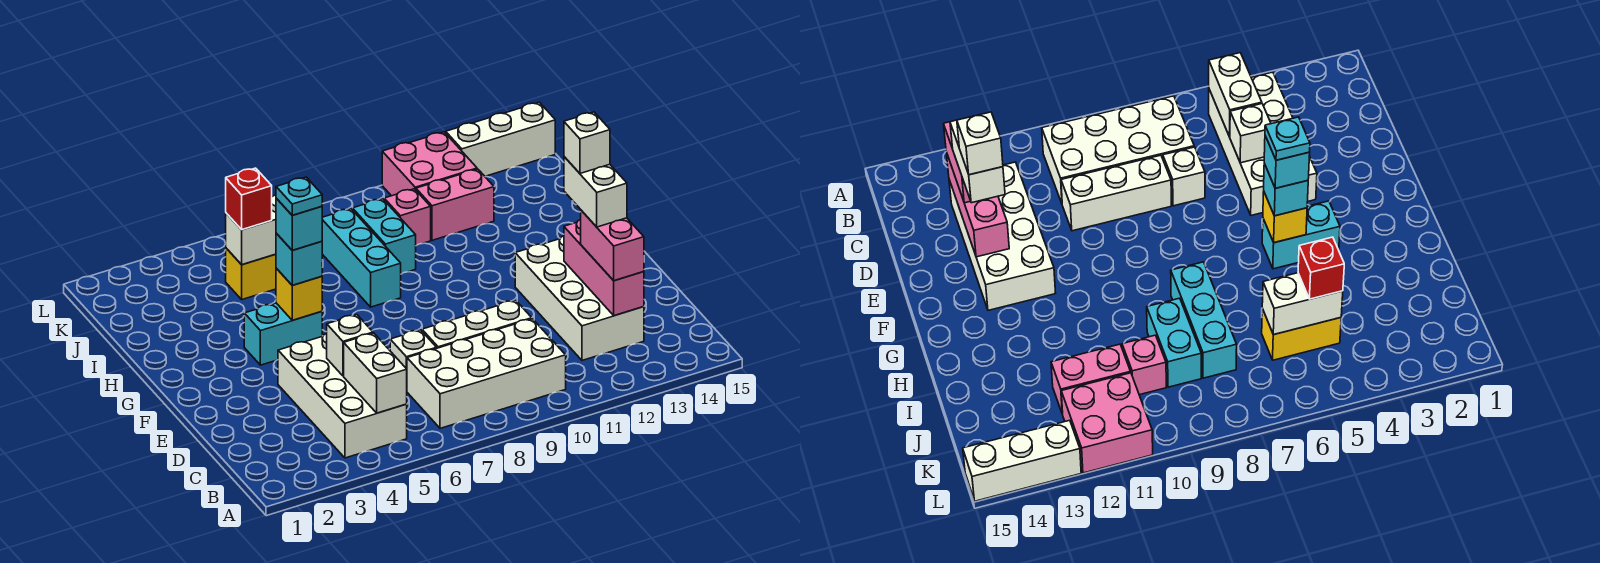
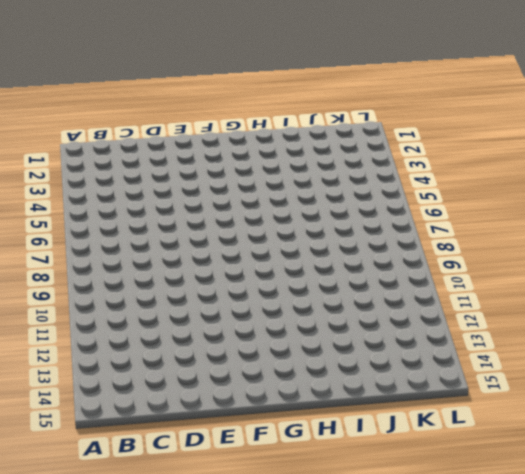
none -> white brick B4:E5 level 1
none -> white brick B7:C10 level 1
none -> white brick C12:F13 level 1

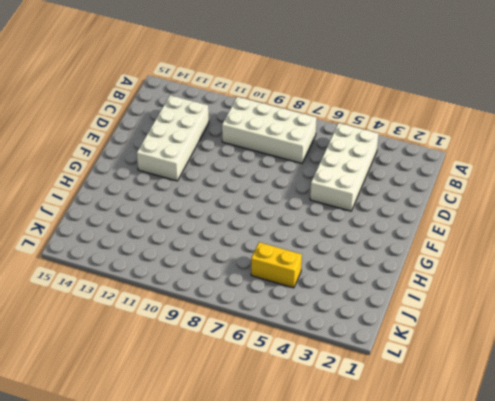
none -> white brick D7 level 1
none -> white brick D8:D10 level 1
none -> cyan brick G4:G5 level 1

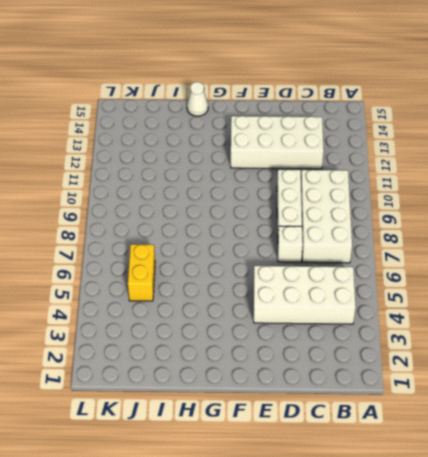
white cone H15 level 1 -> none
none -> cyan brick G4:G5 level 1
none -> cyan brick H8:J8 level 1
none -> cyan brick I9:J9 level 1

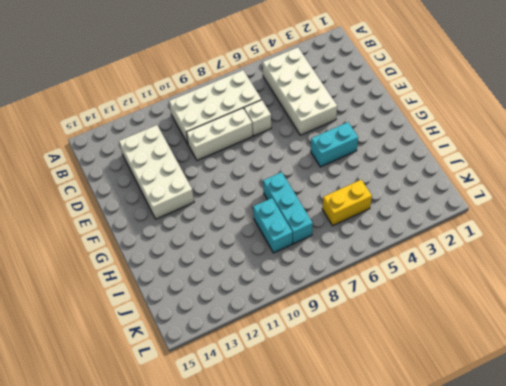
none -> pink brick J10 level 1
none -> pink brick J11:J12 level 1
none -> pink brick K11:L12 level 1

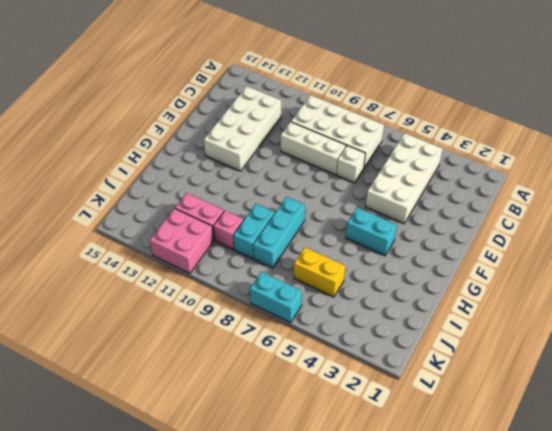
cyan brick L6:L7 level 1 -> none
none -> white brick L13:L15 level 1
none -> white brick B5:C5 level 2
none -> pink brick C13:E13 level 2

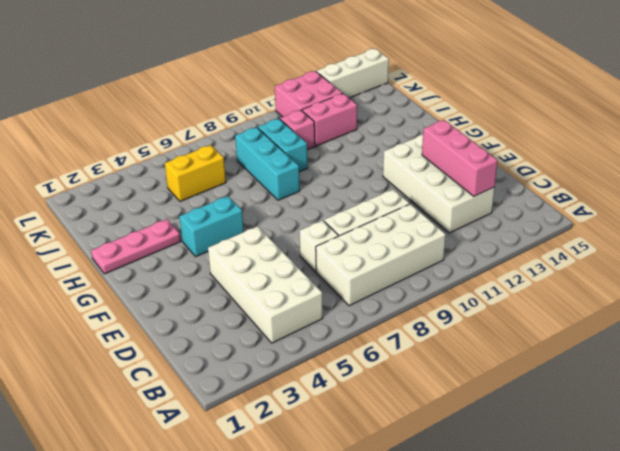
pink plate H1:H3 level 1 -> none
none -> white brick B5:C5 level 2
none -> white brick D5 level 2
none -> yellow brick G5 level 2

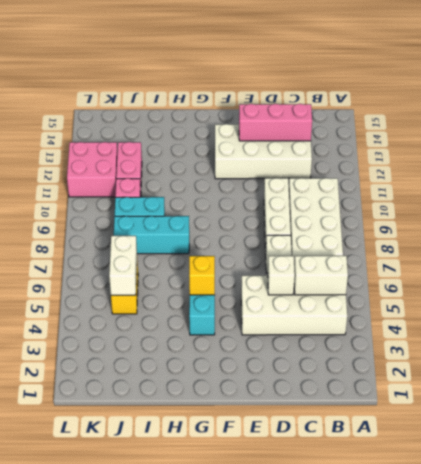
none -> white brick L13:L15 level 1
none -> pink brick C13:D13 level 3
none -> cyan brick G5 level 3

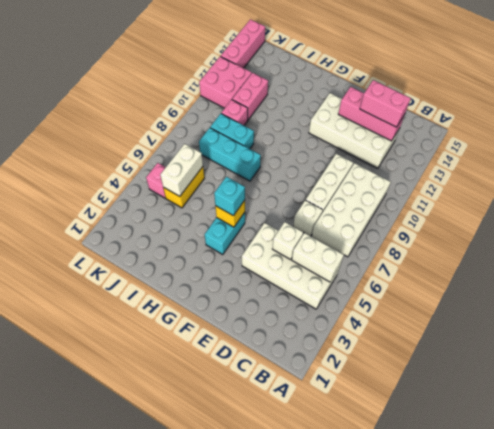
pink brick K5 level 1 -> none
pink brick L13:L15 level 1 -> white brick L13:L15 level 1
none -> red brick J5 level 3
none -> white brick D13:E13 level 4
none -> cyan brick G5 level 4

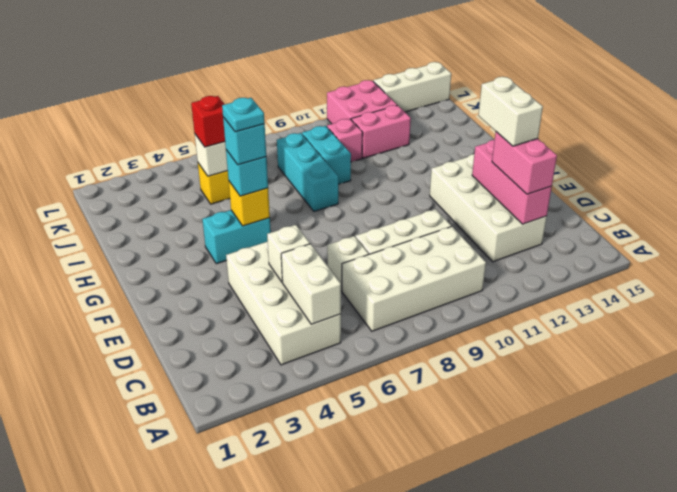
none -> white brick E13 level 5

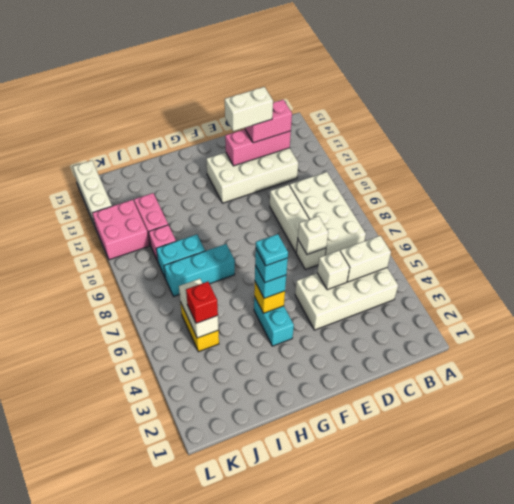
white brick D7 level 2 -> white brick E13 level 5

